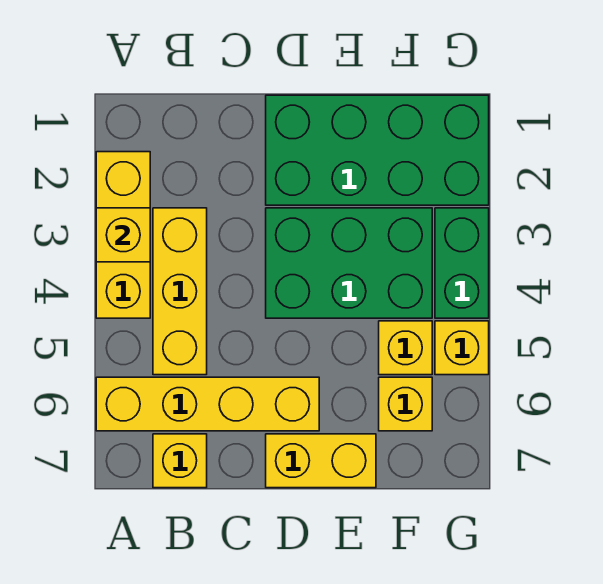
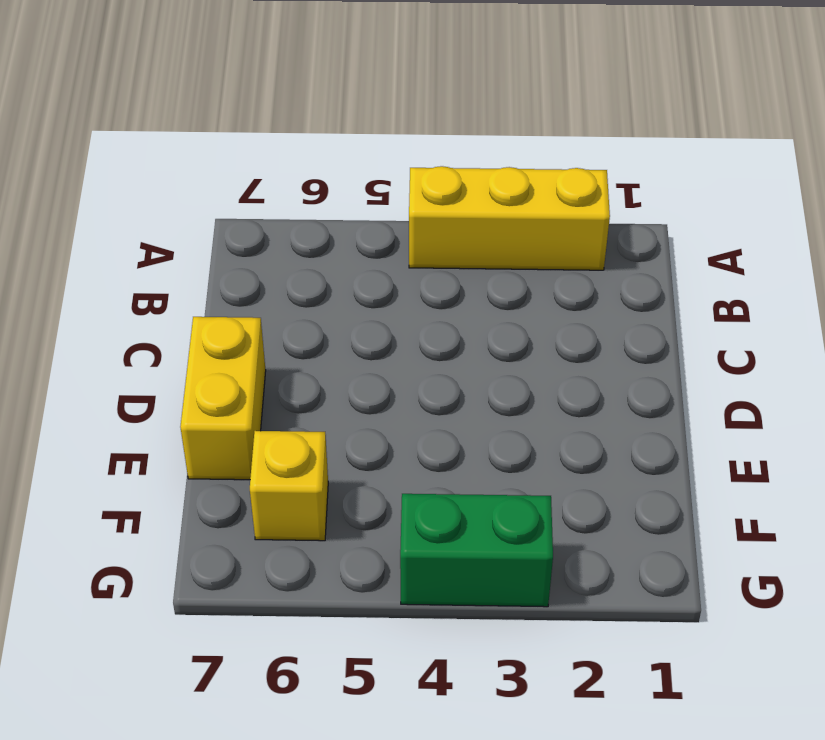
none -> yellow brick A6:D6 level 1
none -> yellow brick B3:B5 level 1
none -> yellow brick B7 level 1

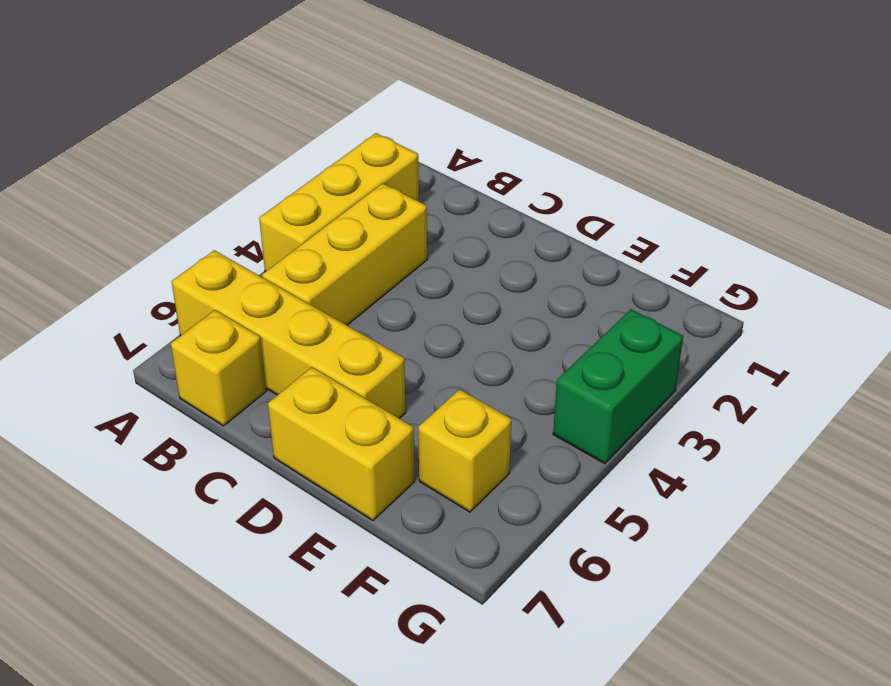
none -> green brick D1:G2 level 1
none -> green brick D3:F4 level 1
none -> yellow brick F5 level 1

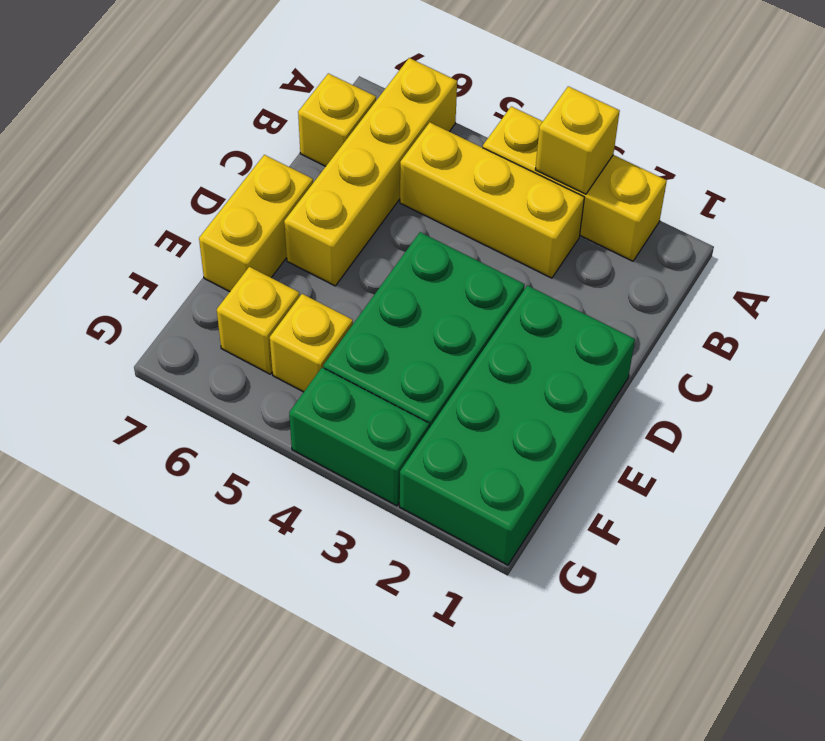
none -> yellow brick G5 level 1

